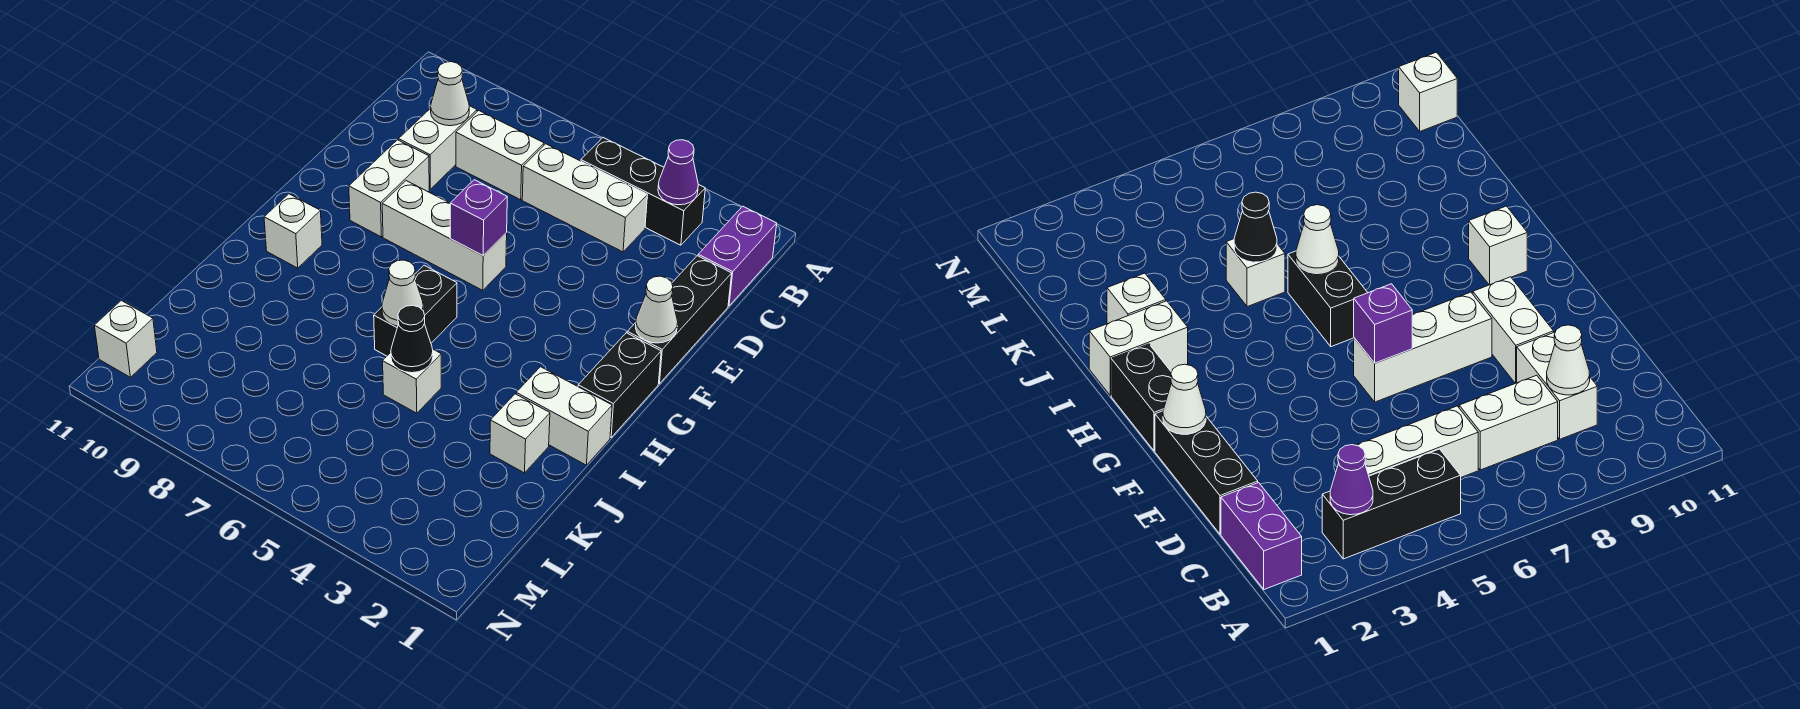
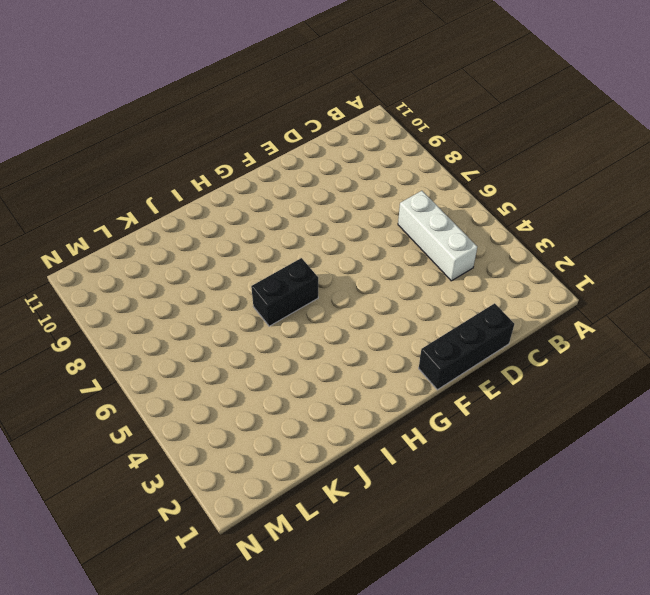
none -> purple brick B1:C1 level 1
none -> black brick B3:B5 level 1
none -> white brick C7:C8 level 1

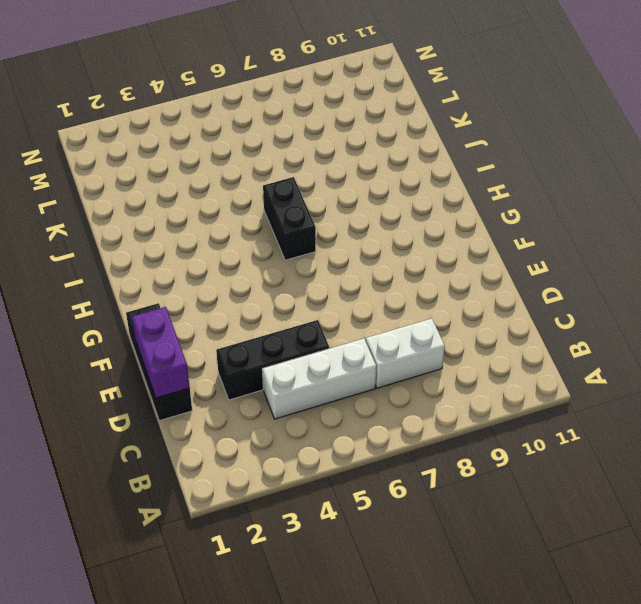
purple brick D1:E1 level 2 -> purple brick B1:C1 level 1
black brick D3:D5 level 1 -> black brick B3:B5 level 1
none -> white brick C9:D9 level 1
none -> white brick E9:F9 level 1
none -> white brick F6:F8 level 1

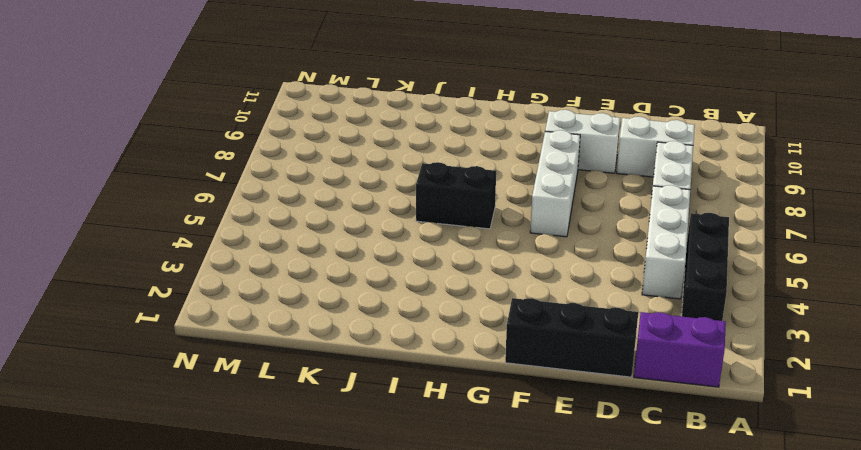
none -> black brick G1:H1 level 1
none -> white brick H10 level 1
none -> white brick I1:I2 level 1

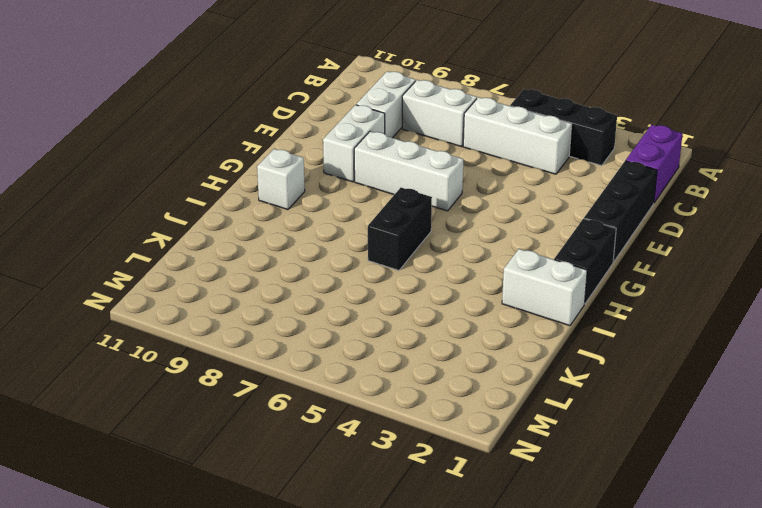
none -> white brick J2 level 1
none -> white brick J5 level 1
none -> white brick M11 level 1

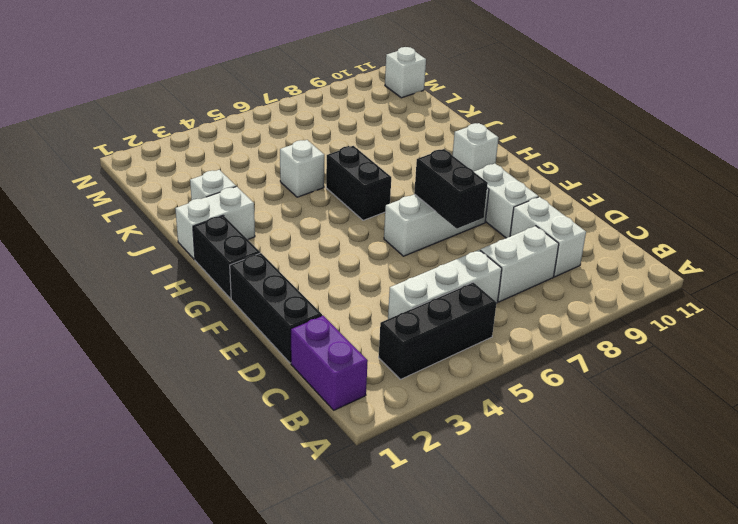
black brick E7:F7 level 2 -> none
none -> purple cone B3 level 2
none -> white cone C9 level 2
none -> white cone F1 level 2

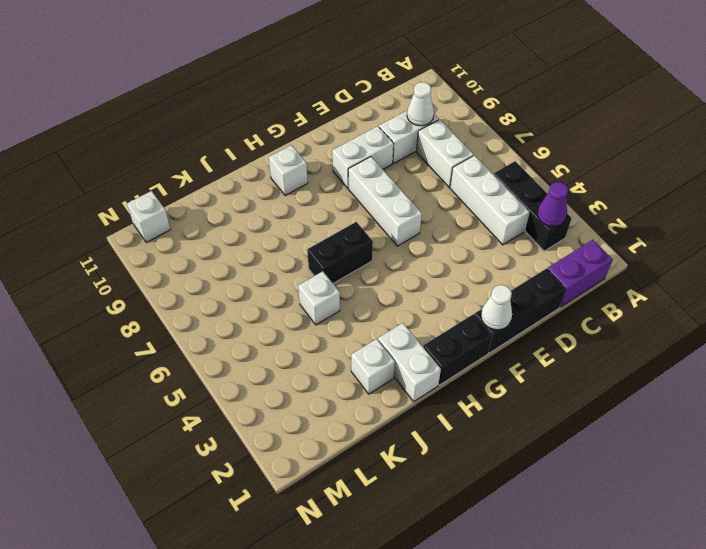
none -> purple brick F6 level 2
none -> white cone I6 level 2
none -> black cone J5 level 2

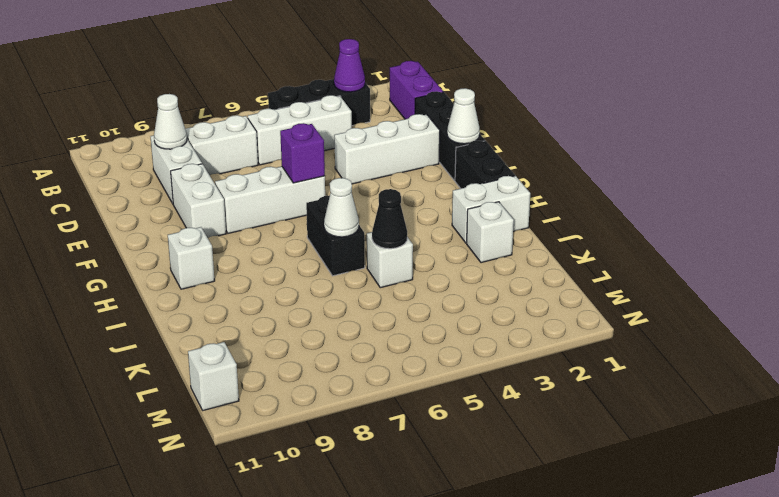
white brick E2:E4 level 1 -> none

